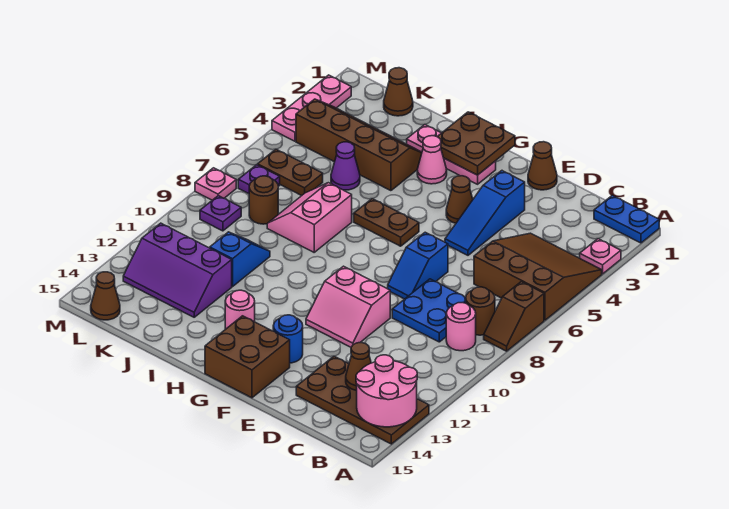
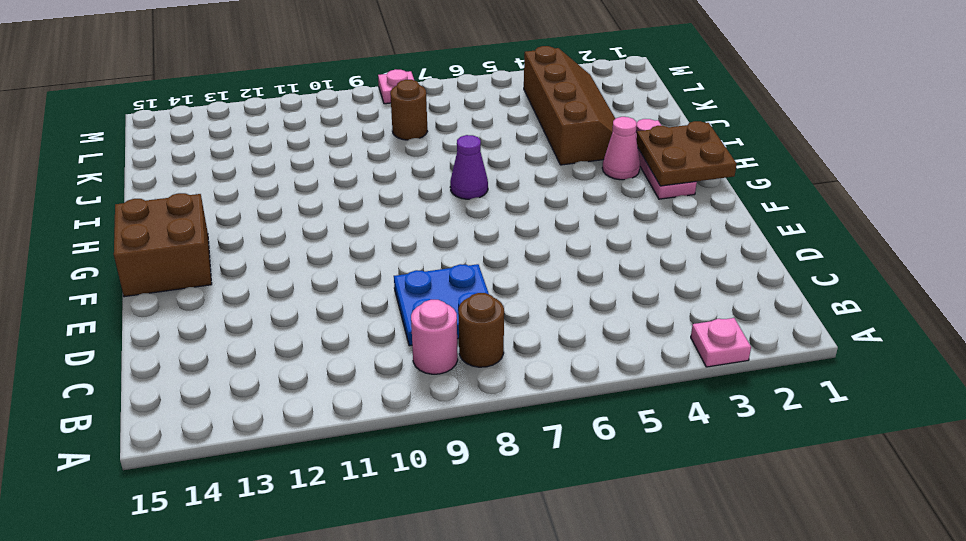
purple cone H7 level 1 -> purple cone J5 level 1
none -> blue plate A1:B1 level 1
none -> brown slope A4:C6 level 1 top 6
none -> brown slope A7:A8 level 1 top 7
none -> brown plate A13:D14 level 1

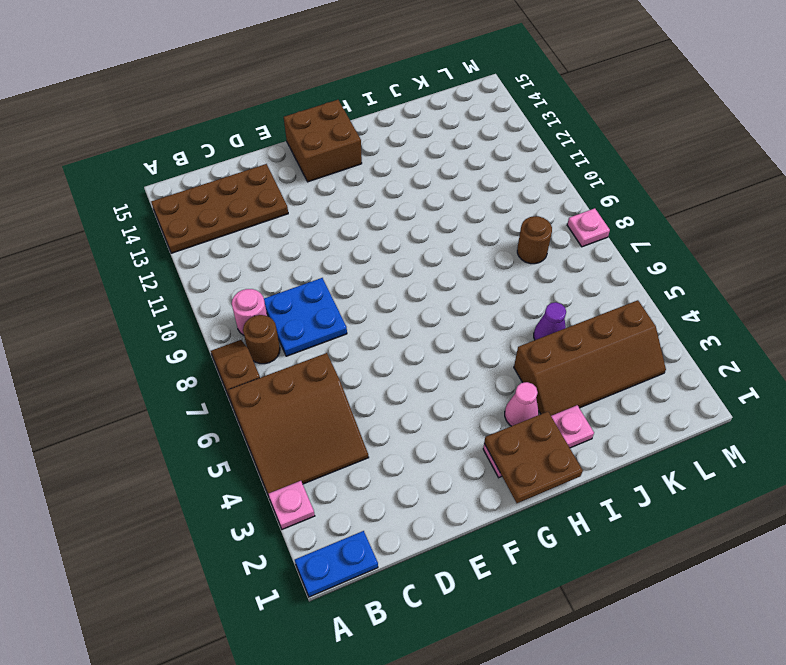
none -> brown cone E1 level 1
none -> blue slope E3:E5 level 1 top 3
none -> blue slope E7:E8 level 1 top 7
none -> pink slope E10:F11 level 1 top 10

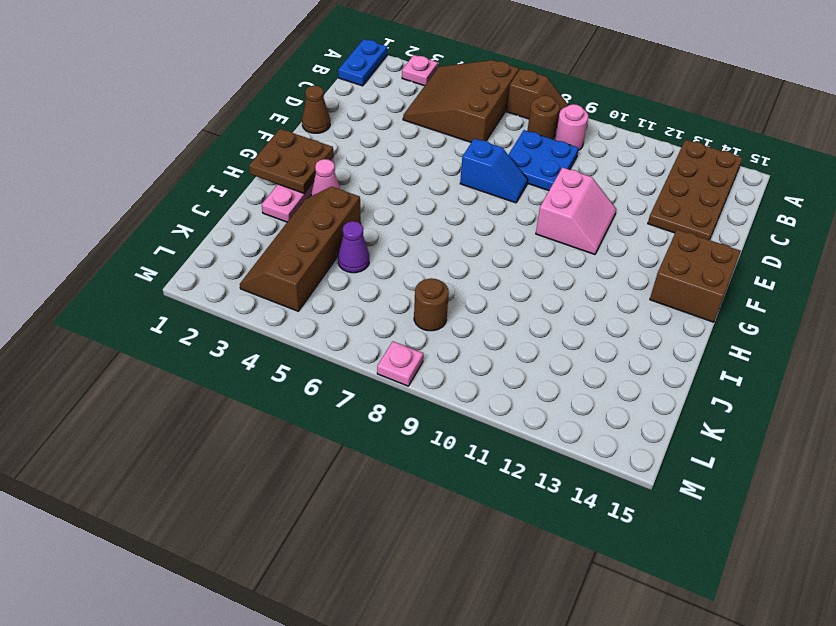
none -> blue slope E3:E5 level 1 top 3
none -> brown cone F4 level 1
none -> blue round brick F13 level 1
none -> brown plate G6:H6 level 1

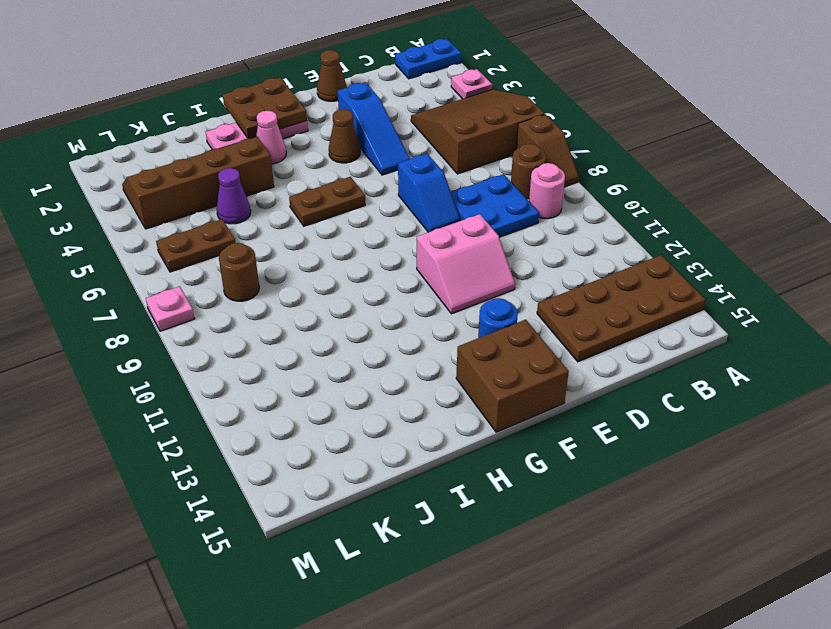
none -> pink round brick H13 level 1
none -> pink slope I7:J8 level 1 top I
none -> blue slope J10:J11 level 1 top 11
none -> purple slope J12:L13 level 1 top 12

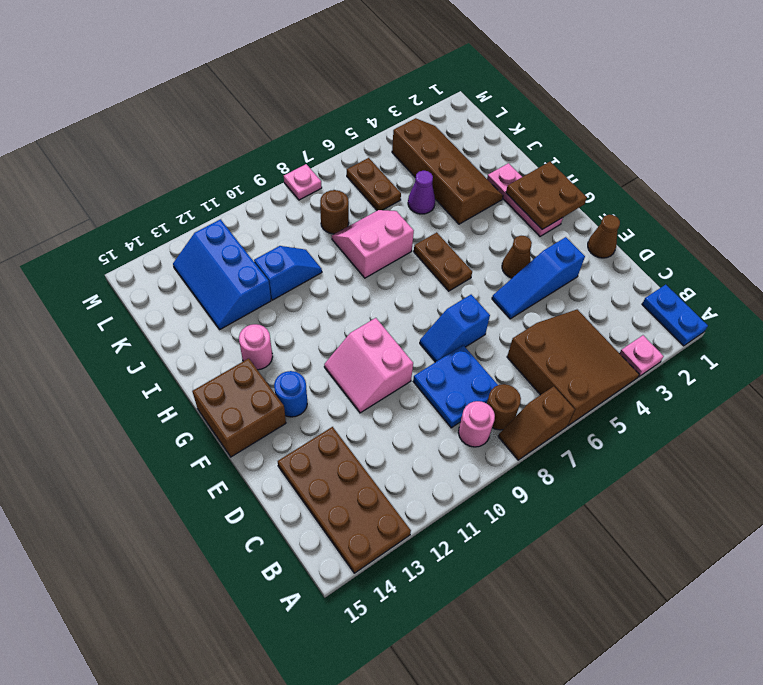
blue slope J12:L13 level 1 top 12 -> purple slope J12:L13 level 1 top 12
none -> pink cone H3 level 1
none -> brown cone K1 level 1
none -> purple plate L7 level 1
none -> purple plate L9 level 1

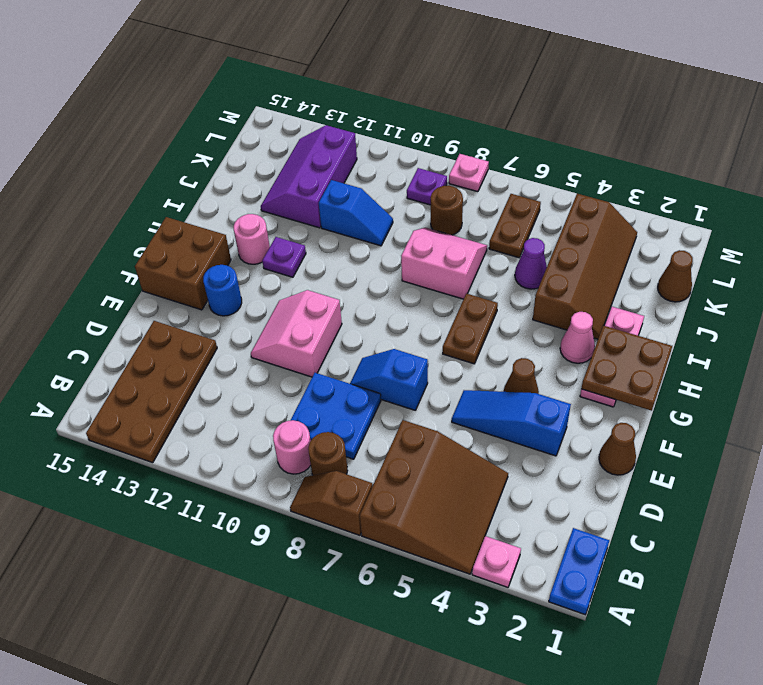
purple plate H12 level 1 -> purple plate L7 level 1
none -> brown cone L15 level 1
none -> pink plate M2:M4 level 1
none -> pink round brick A13:B14 level 2
none -> brown cone C13 level 2

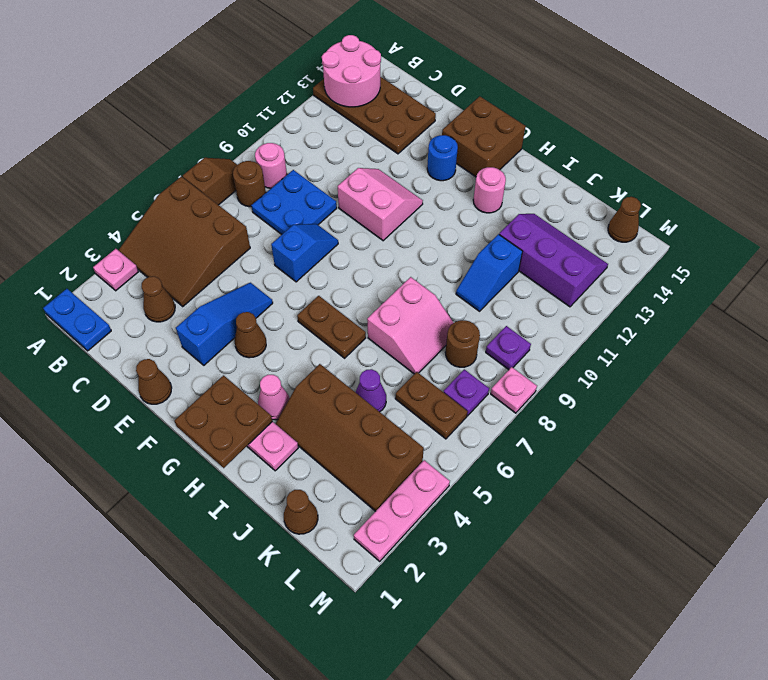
brown cone C3 level 1 -> brown cone C13 level 2

